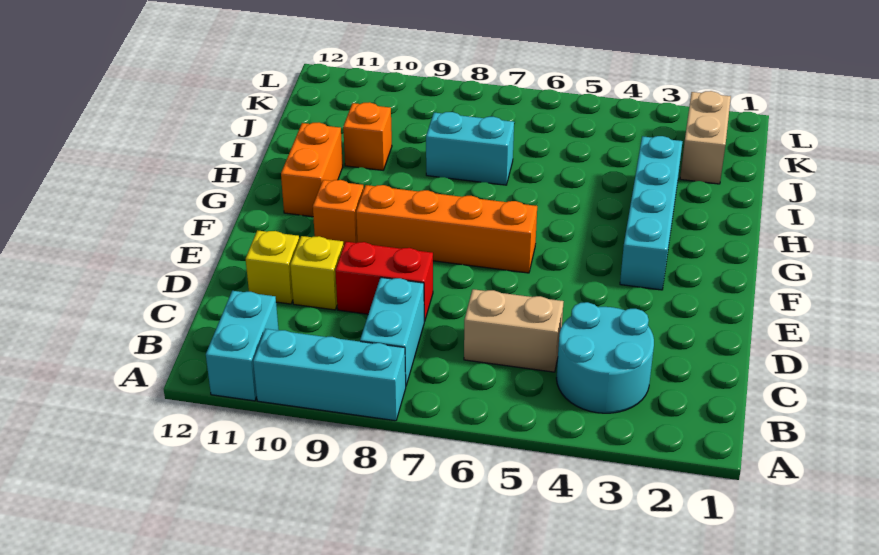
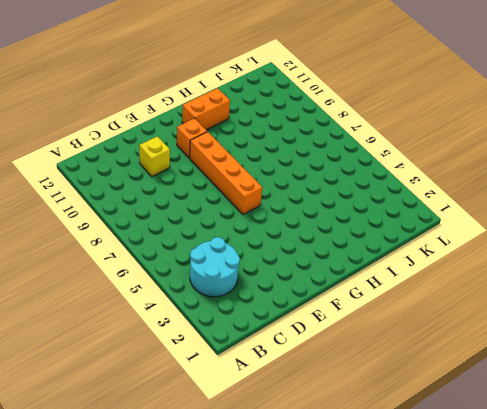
none -> cyan brick A8:A10 level 1
none -> cyan brick A11:B11 level 1
none -> cyan brick B8:C8 level 1

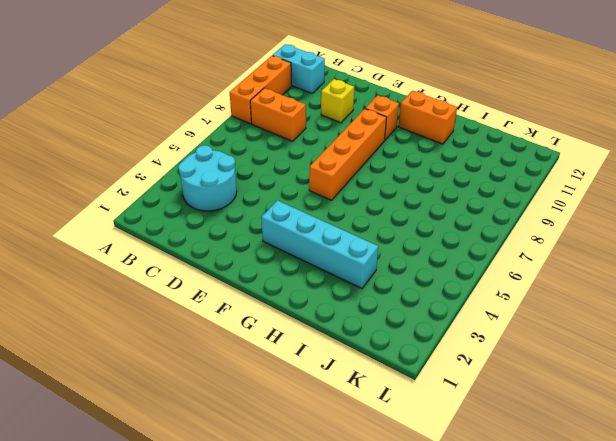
orange brick A8:A10 level 1 -> cyan brick A8:A10 level 1
orange brick B8:C8 level 1 -> cyan brick B8:C8 level 1
none -> tan brick C5:C6 level 1
none -> red brick D8:D9 level 1
none -> yellow brick D11 level 1

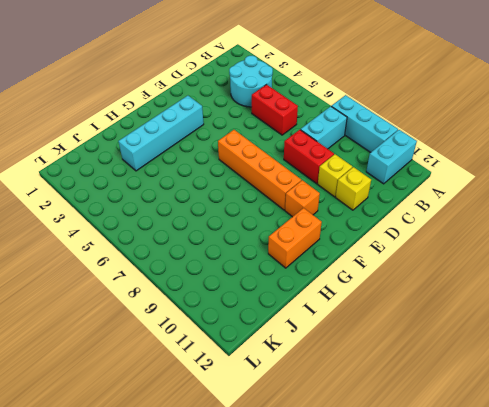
red brick C5:C6 level 1 -> tan brick C5:C6 level 1
none -> cyan brick I7:I8 level 1
none -> orange brick I10 level 1
none -> tan brick J2:K2 level 1

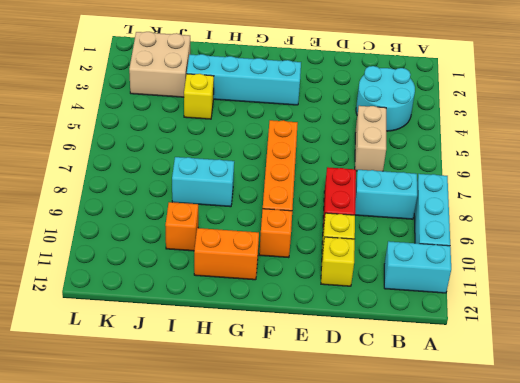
cyan brick H8:I8 level 1 -> cyan brick I7:I8 level 1
yellow brick I4 level 1 -> none
tan brick J2:K3 level 1 -> tan brick J2:K2 level 1

